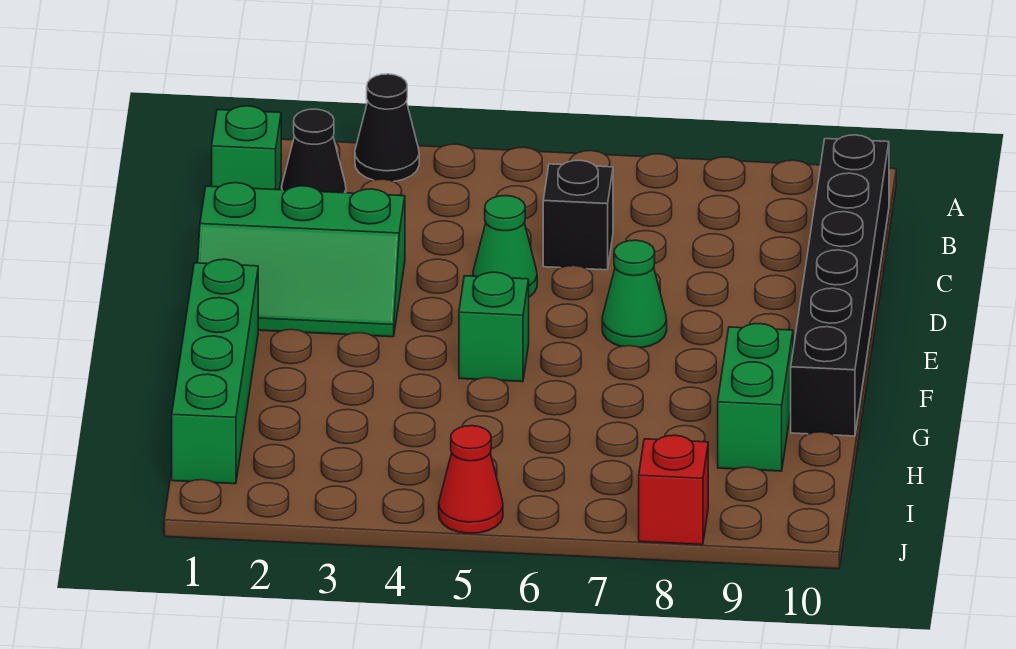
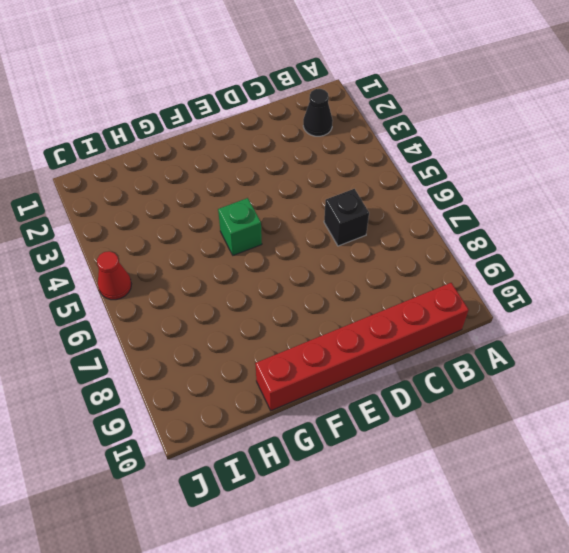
red brick B10:G10 level 1 -> black brick B10:G10 level 1
none -> black cone A3 level 1
none -> green brick B1 level 1
none -> green slope D1:E3 level 1 top D

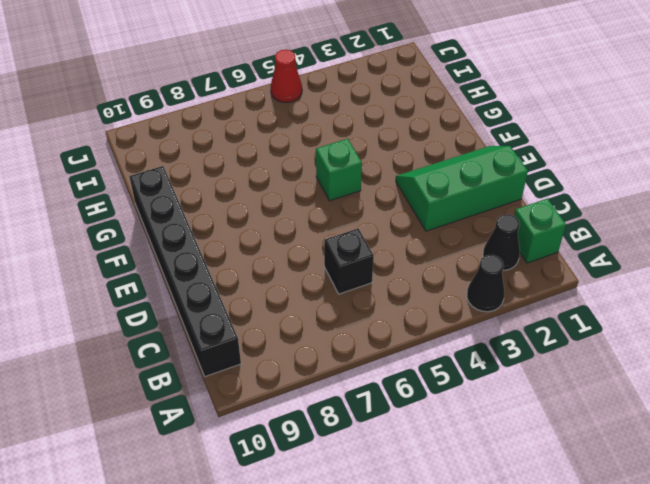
none -> green cone D5 level 1
none -> green cone E7 level 1
none -> green brick F1:I1 level 1

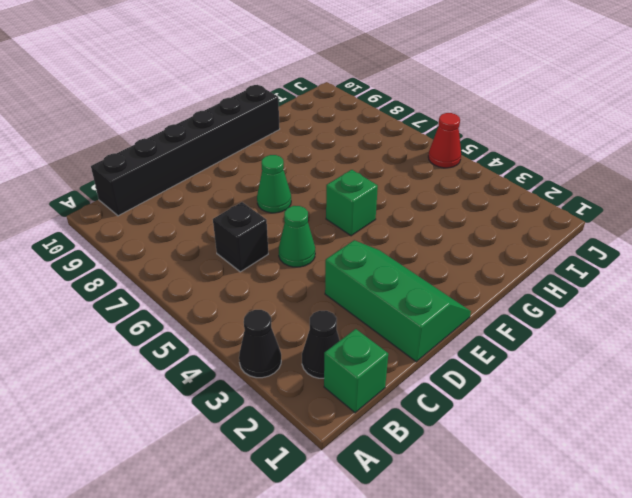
none -> green brick F1:I1 level 1
none -> green brick G9:H9 level 1
none -> red brick J8 level 1

